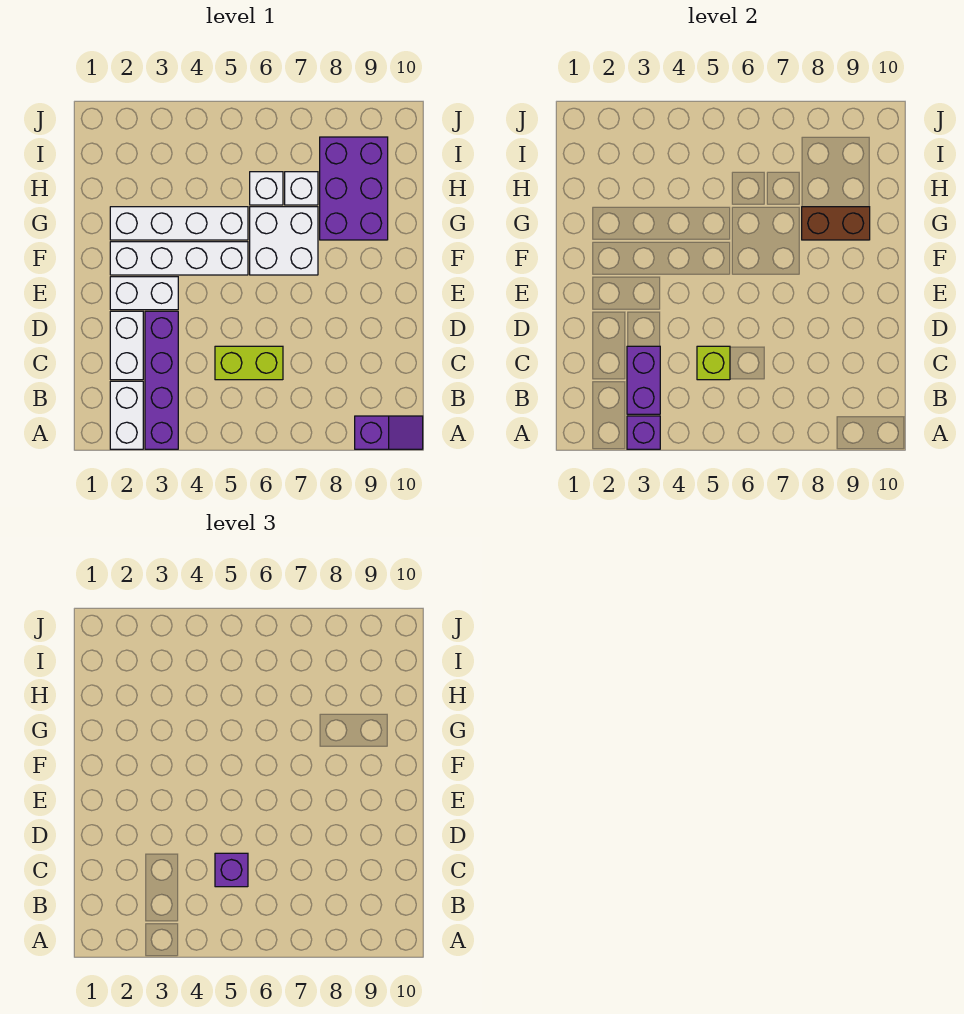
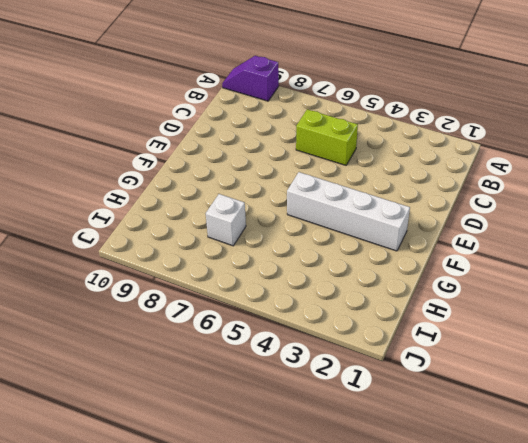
none -> white brick A2:B2 level 1
none -> purple brick A3:D3 level 1
none -> white brick C2:D2 level 1

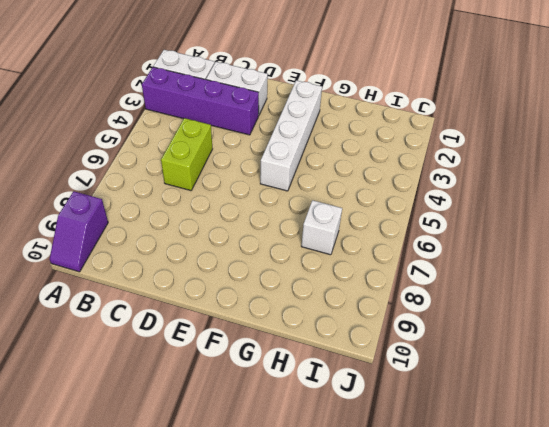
none -> white brick E2:E3 level 1
none -> white brick F6:G7 level 1
none -> white brick G2:G5 level 1

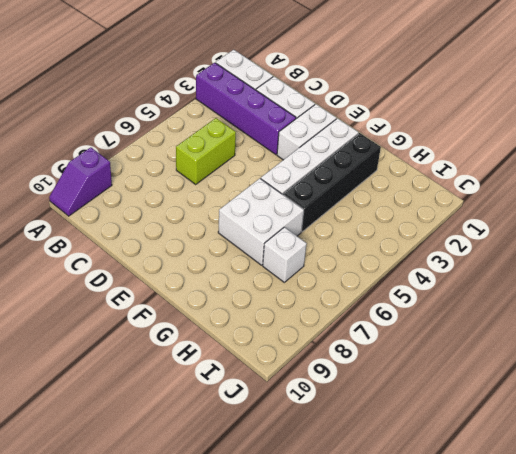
black brick G2:G5 level 1 -> white brick G2:G5 level 1
none -> purple brick G8:I9 level 1
none -> white brick H6 level 1
none -> purple brick A3 level 2

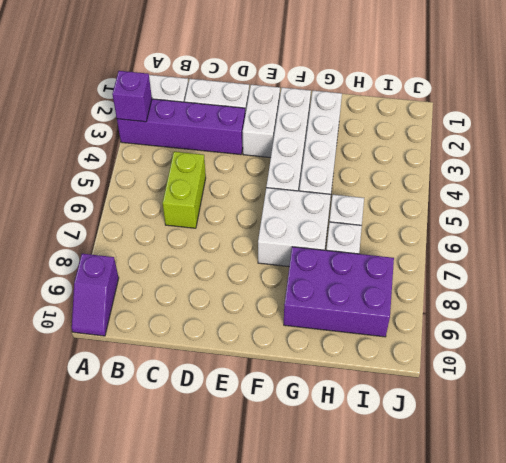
none -> purple brick B3:C3 level 2
none -> lime brick C5 level 2
none -> brown brick G8:G9 level 2

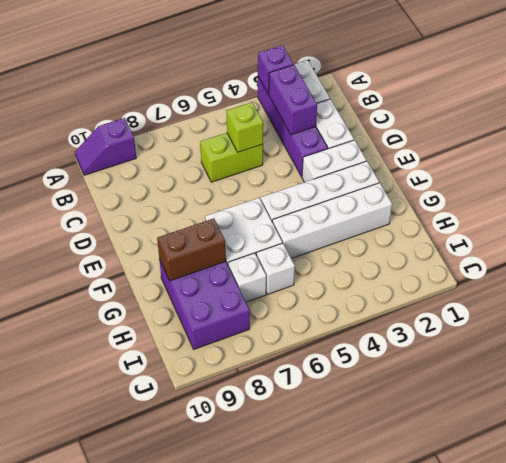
none -> purple brick C5 level 3

